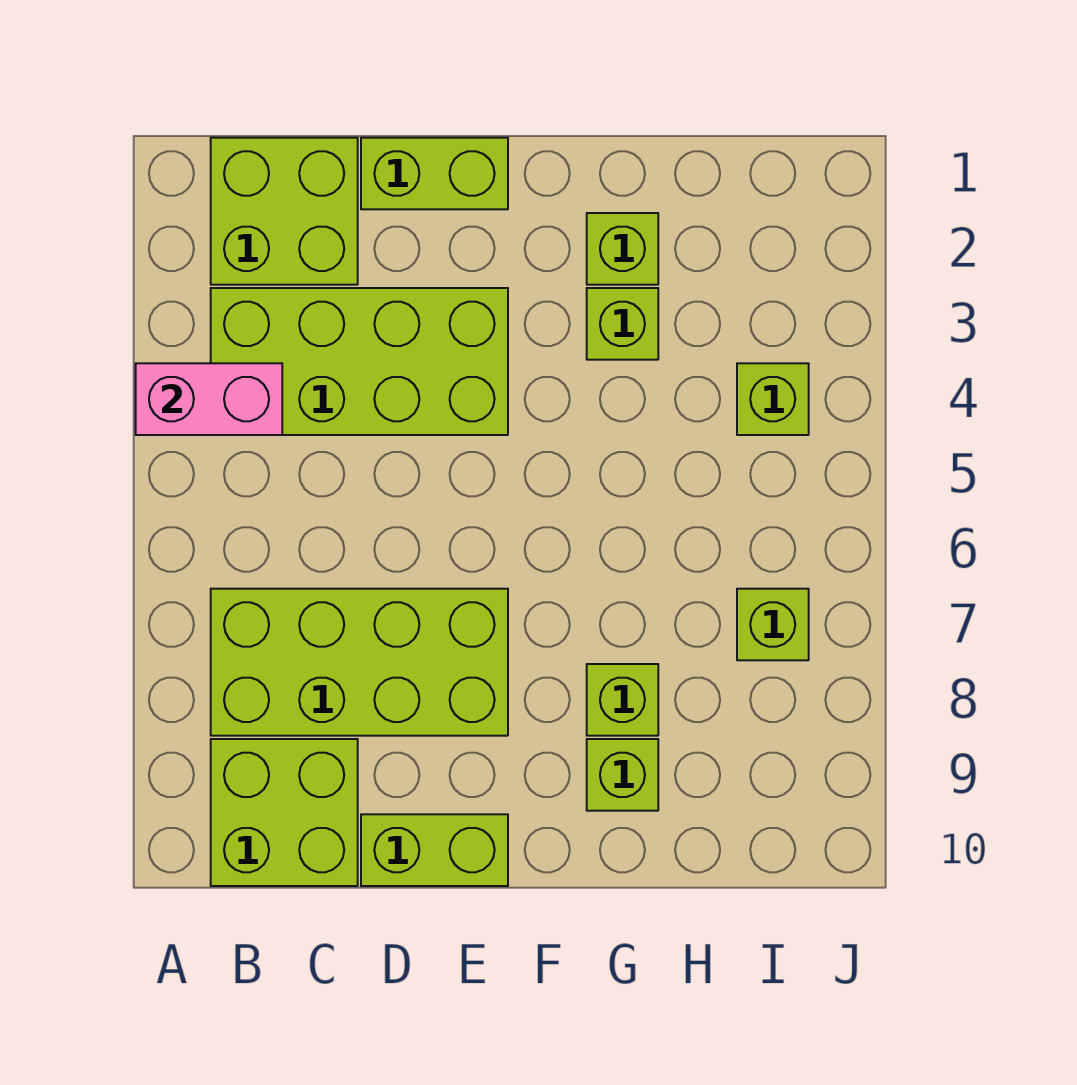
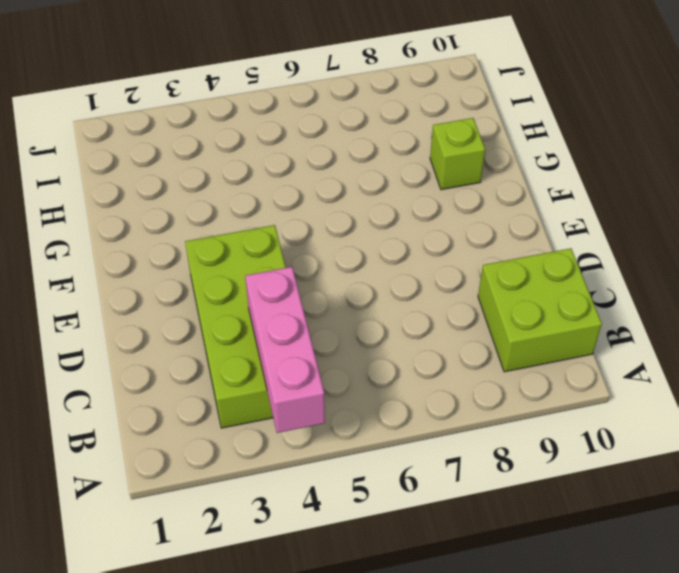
pink brick A4:C4 level 2 -> pink brick A4:B4 level 2
none -> lime brick B1:C2 level 1
none -> lime brick B7:E8 level 1
none -> lime brick D1:E1 level 1

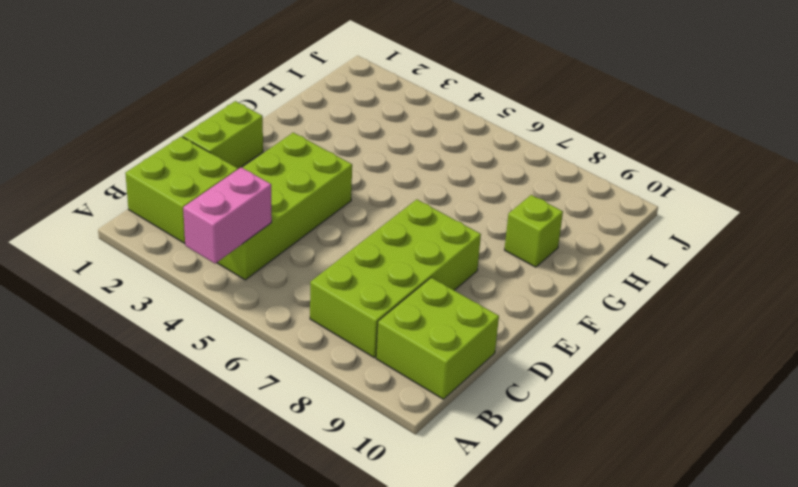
none -> lime brick D10:E10 level 1
none -> lime brick G2 level 1
none -> lime brick G3 level 1

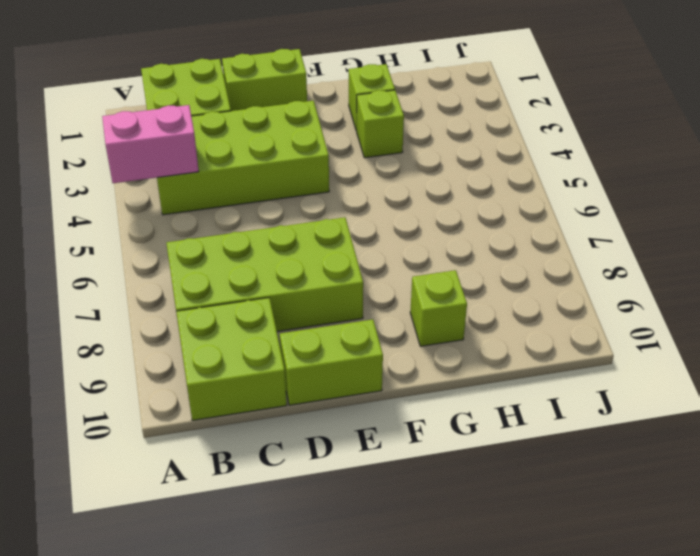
none -> lime brick G8 level 1
none -> lime brick I4 level 1
none -> lime brick I7 level 1

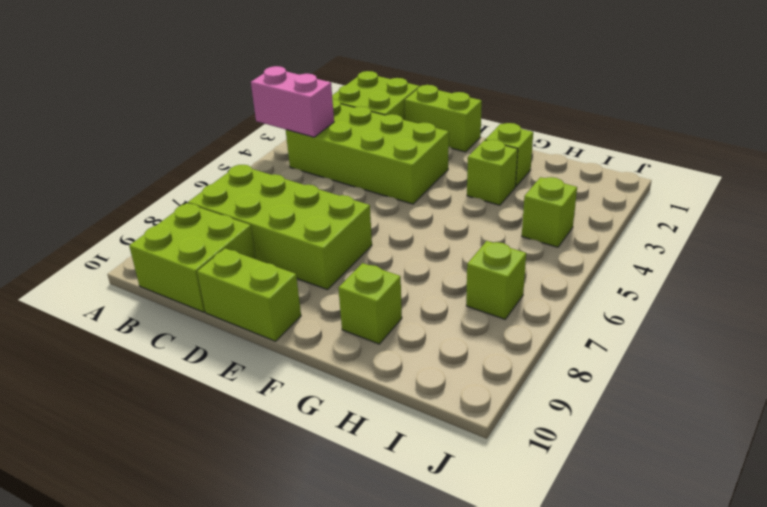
none -> lime brick G8 level 1

